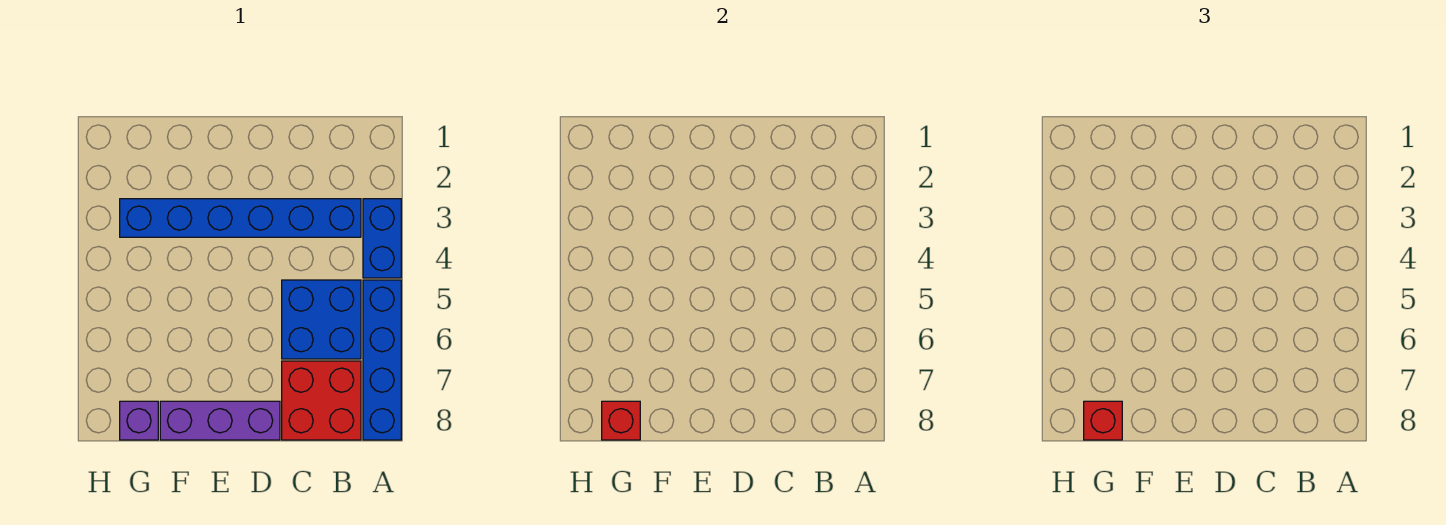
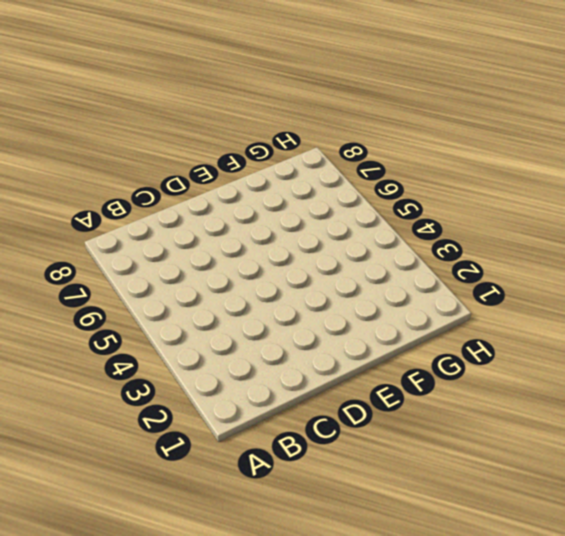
none -> blue brick A3:A4 level 1
none -> blue brick A5:A8 level 1

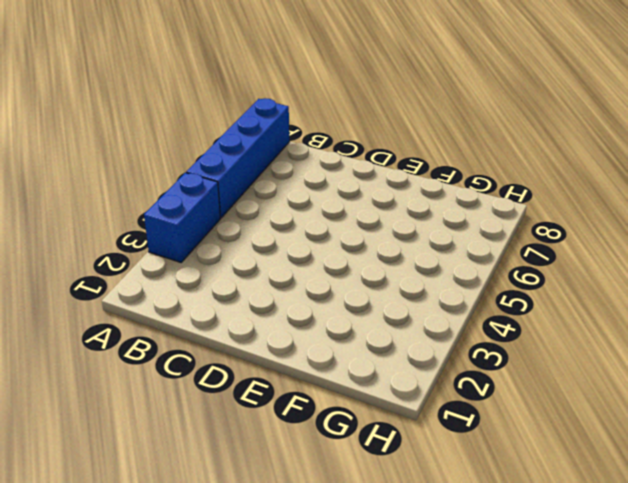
none -> blue brick B3:G3 level 1
none -> blue brick B5:C6 level 1

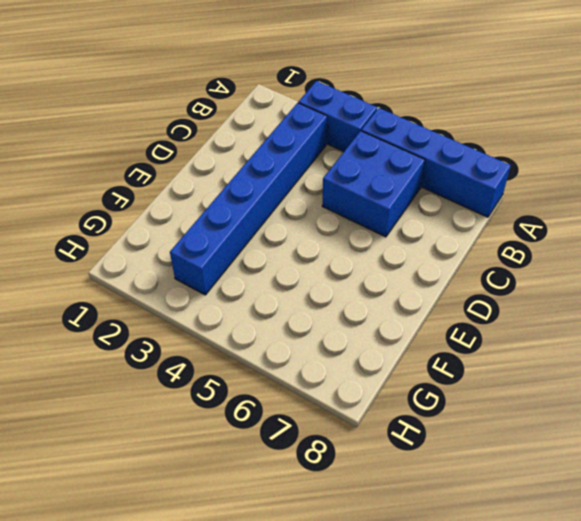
none -> red brick B7:C8 level 1
none -> purple brick D8:F8 level 1

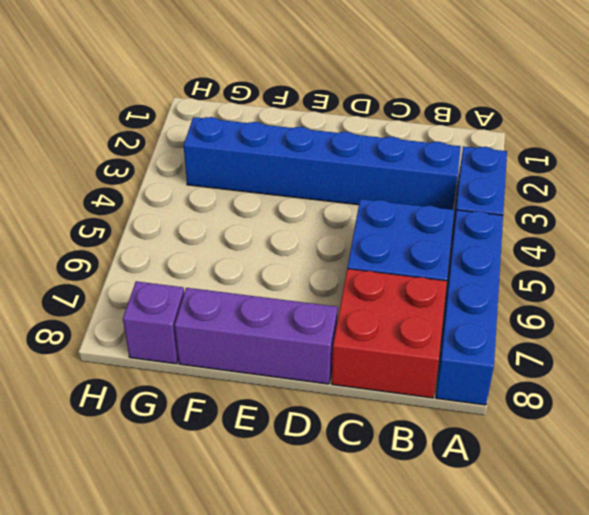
none -> red brick G8 level 2
none -> red brick G8 level 3

